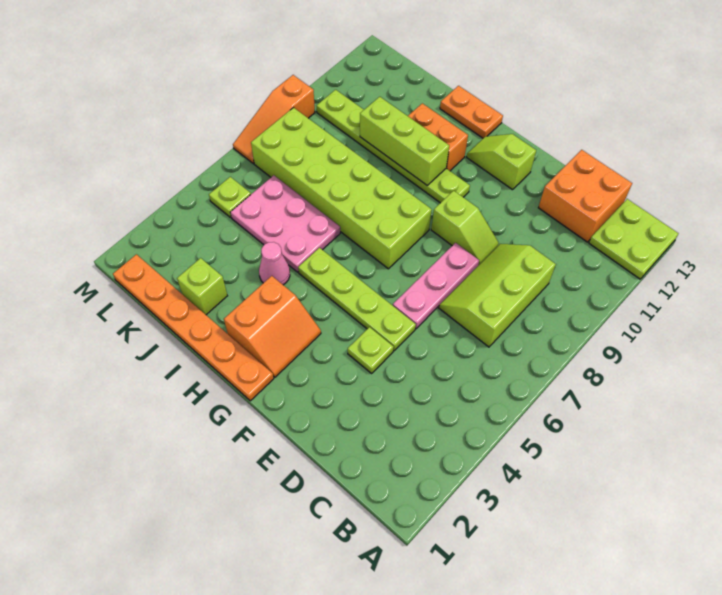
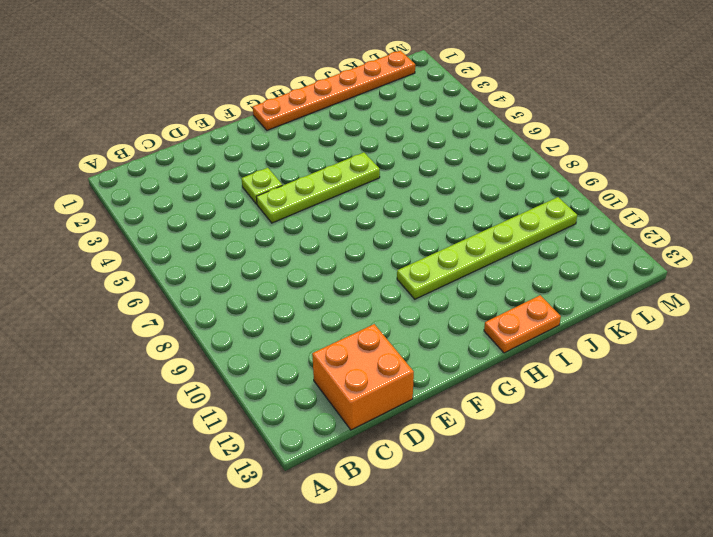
none -> lime plate A12:B13 level 1
none -> lime slope C7:D9 level 1 top C
none -> pink plate E6:E8 level 1

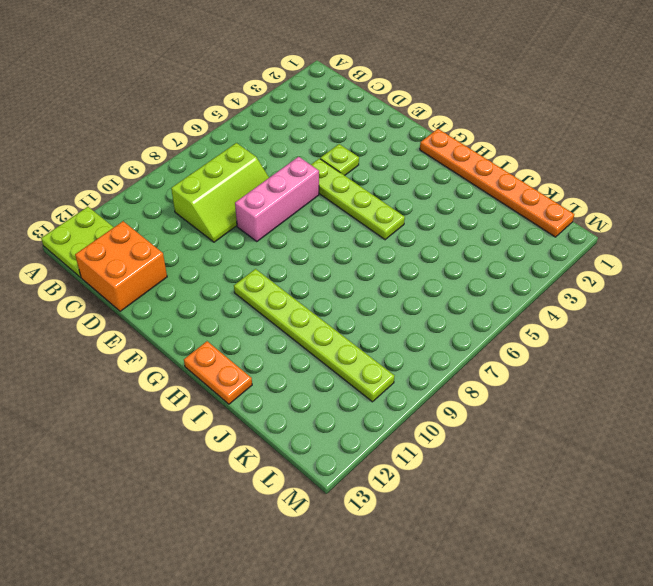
pink brick E6:E8 level 1 -> pink plate E6:E8 level 1
none -> lime slope E9:F9 level 1 top F
none -> lime slope F12:G12 level 1 top F
none -> orange slope G2:H3 level 1 top H

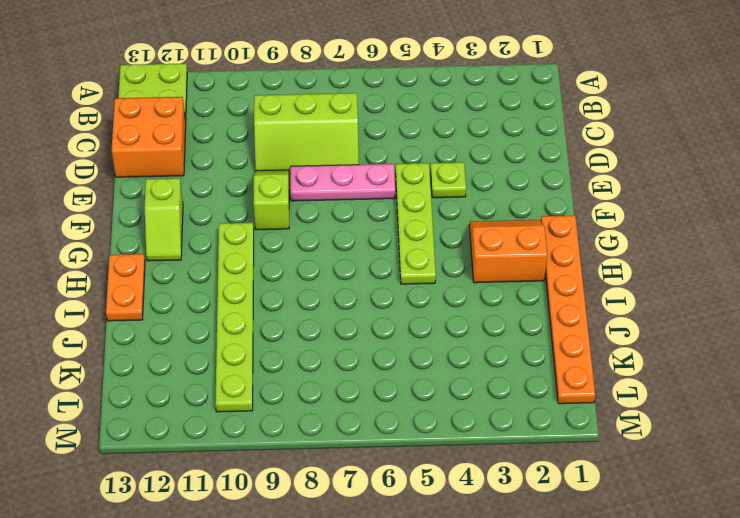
none -> lime brick G7:L8 level 1
none -> orange brick H11:I11 level 1
none -> pink cone I4 level 1

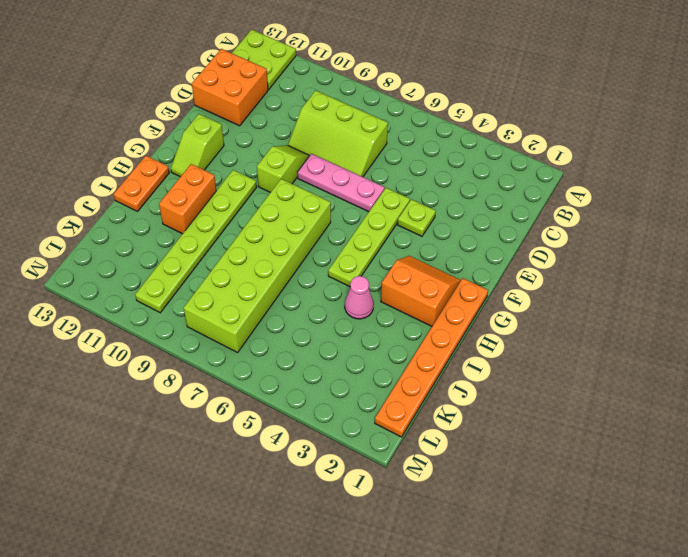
none -> pink plate I5:K6 level 1
none -> lime brick J2 level 1
none -> lime plate L5 level 1

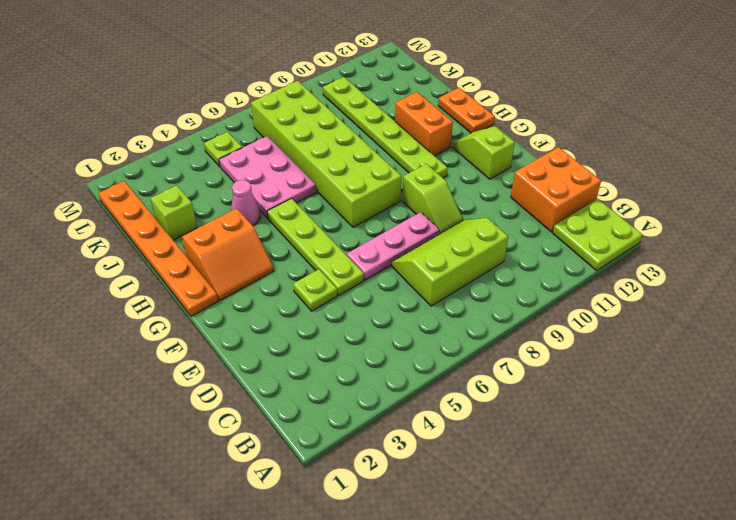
none -> orange slope M7:M9 level 1 top 9
none -> lime brick H10:J10 level 2

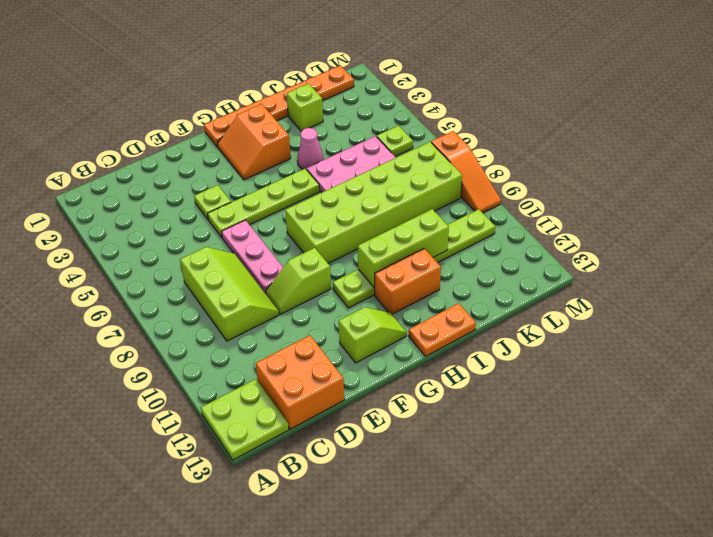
orange slope M7:M9 level 1 top 7 -> orange slope M7:M9 level 1 top 9

